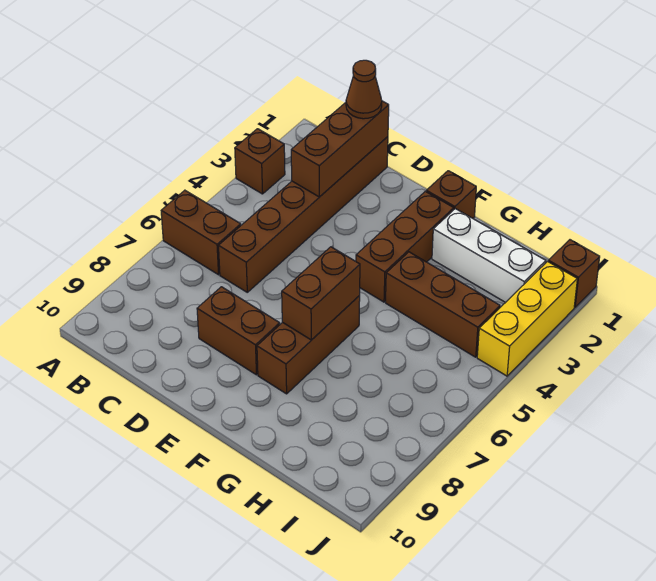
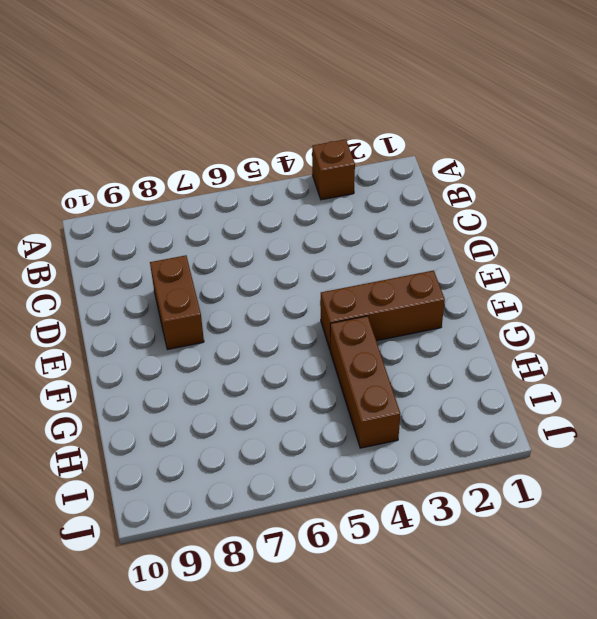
none -> brown brick A6:B6 level 1
none -> brown brick C1:C6 level 1
none -> brown brick F1 level 1

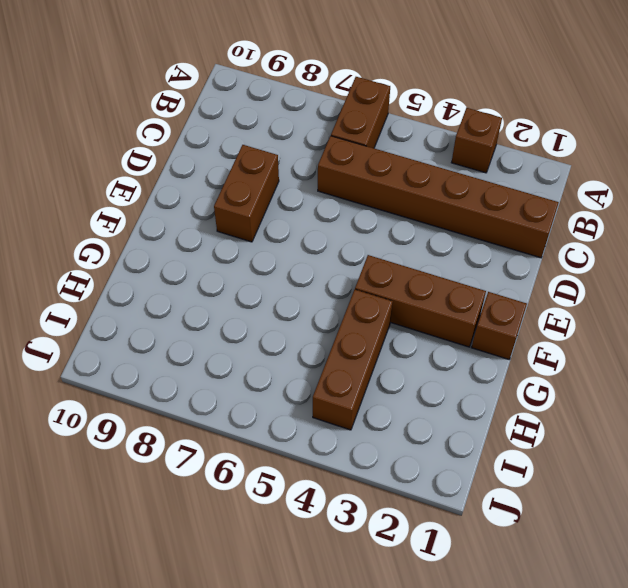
none -> brown brick F6:F8 level 1
none -> white brick G2:I2 level 1
none -> brown brick J1 level 1

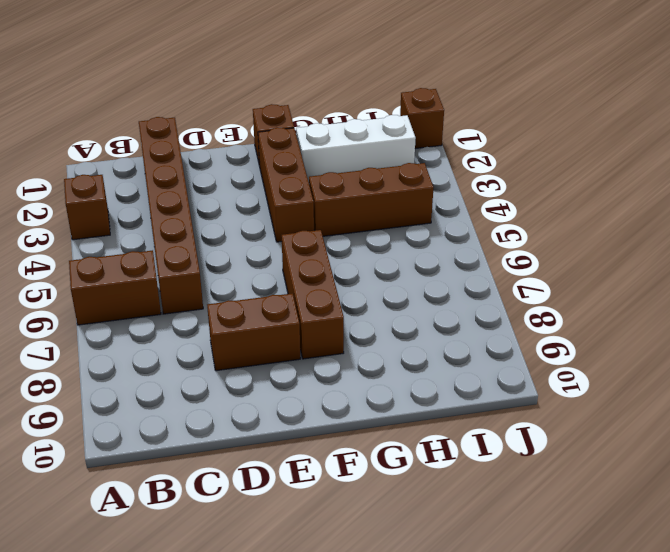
none -> yellow brick J2:J4 level 1
none -> brown brick C1:C3 level 2
none -> brown brick F6:F7 level 2

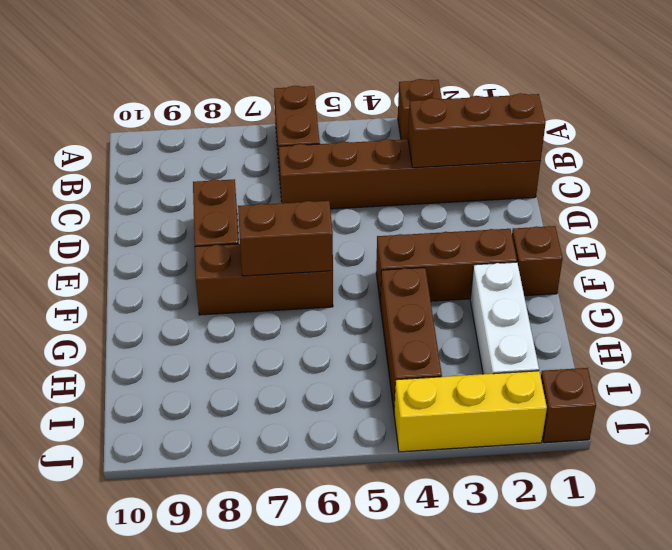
none -> brown cone C1 level 3

